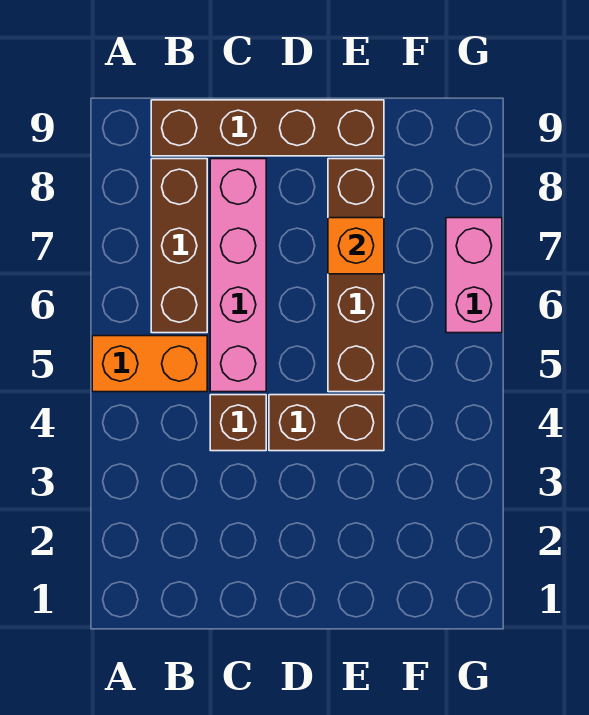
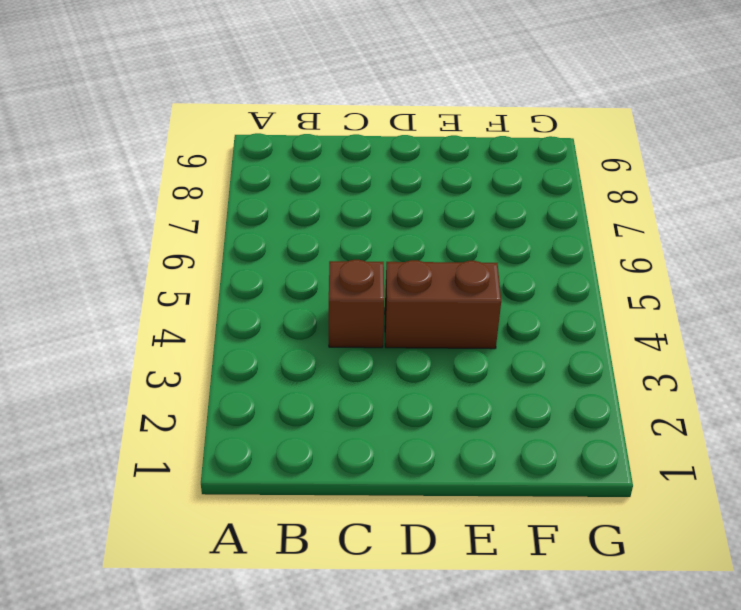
none -> orange brick A5:B5 level 1
none -> brown brick B6:B8 level 1

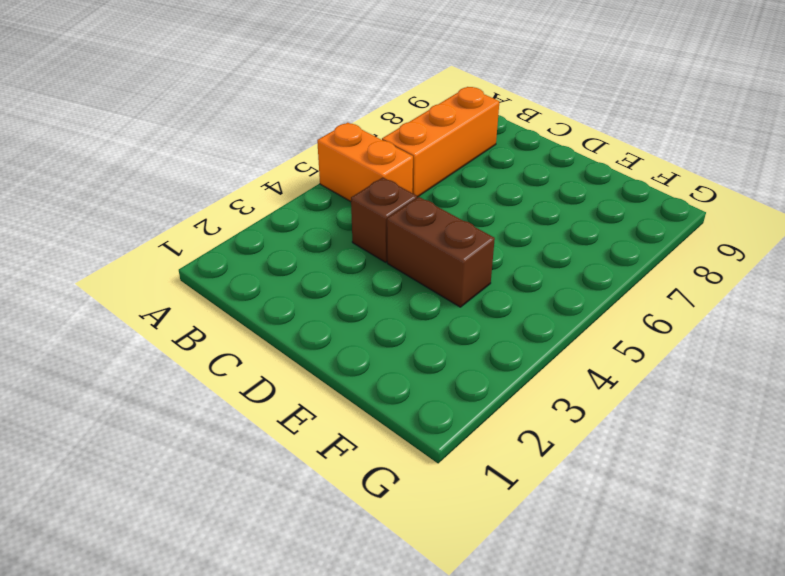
orange brick B6:B8 level 1 -> brown brick B6:B8 level 1
none -> brown brick B9:E9 level 1
none -> pink brick C5:C8 level 1

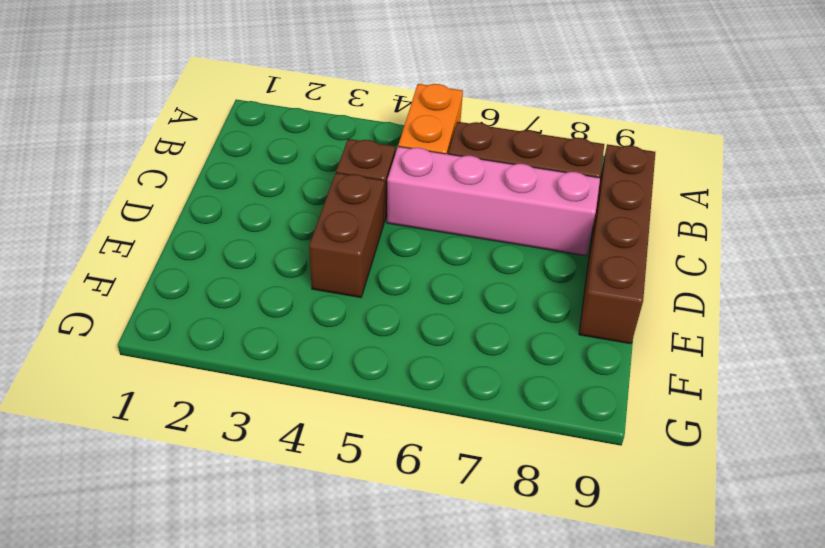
none -> brown brick E5:E8 level 1
none -> pink brick G6:G7 level 1

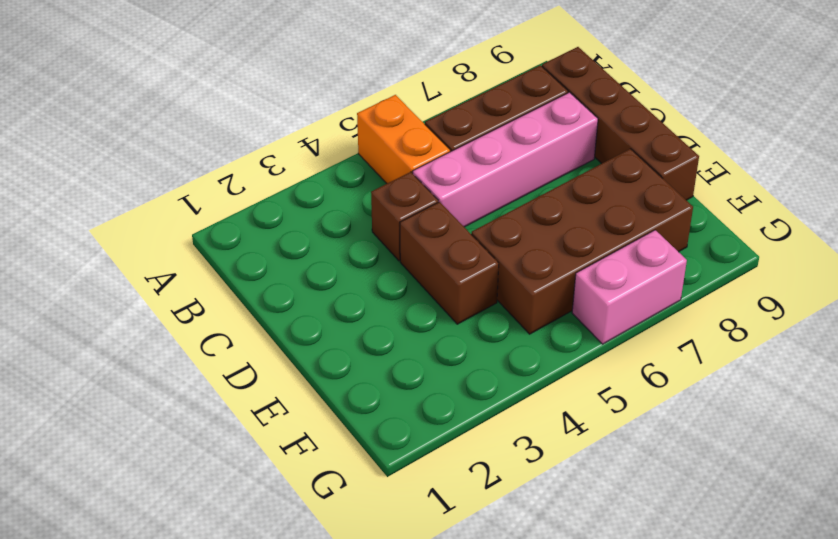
brown brick E5:F8 level 1 -> brown brick E5:E8 level 1
none -> orange brick E7 level 2

